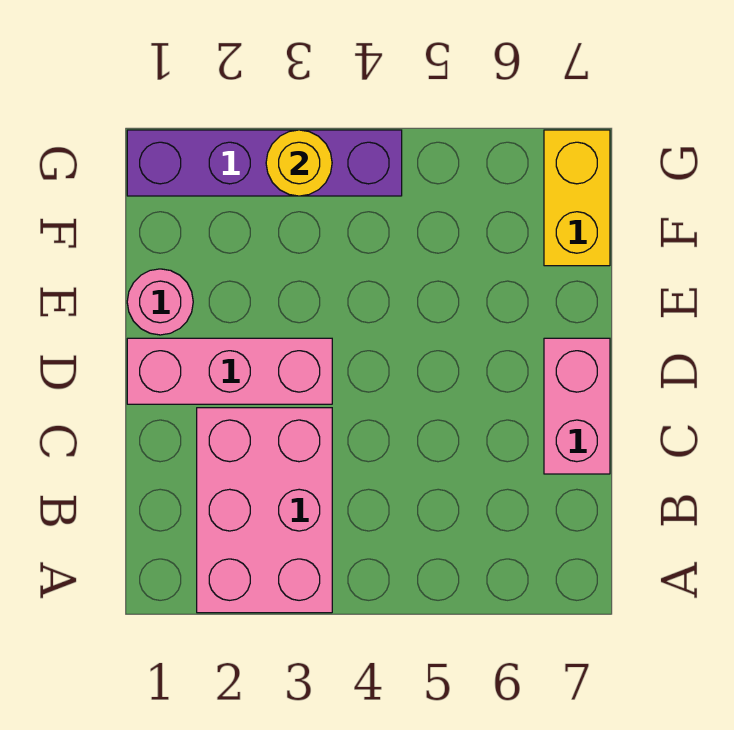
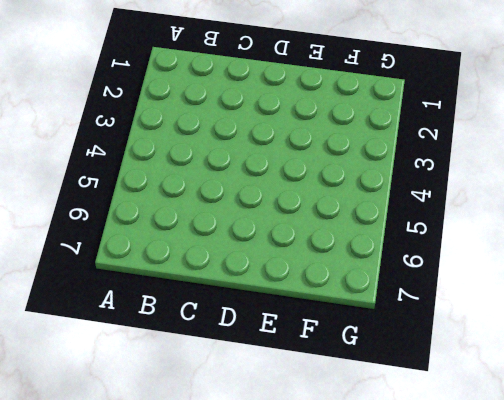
none -> pink brick A2:C3 level 1
none -> pink brick C7:D7 level 1

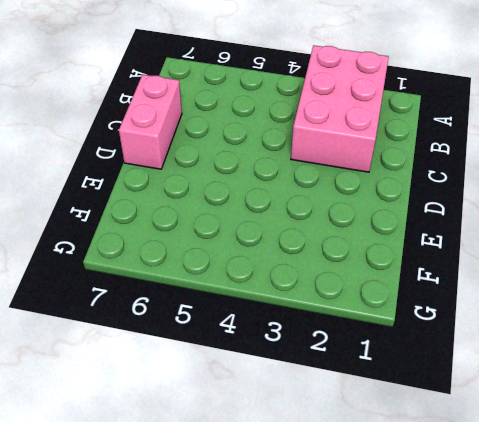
none -> pink brick D1:D3 level 1
none -> pink round brick E1 level 1

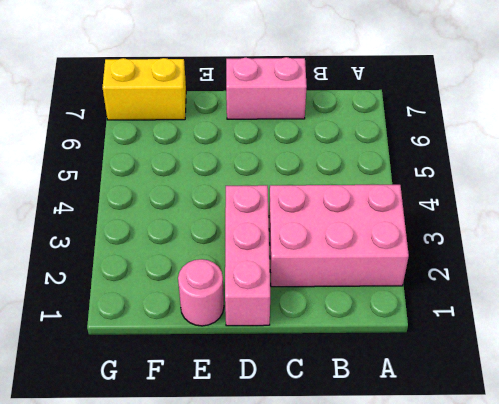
none -> purple brick G1:G4 level 1
none -> yellow round brick G3 level 2

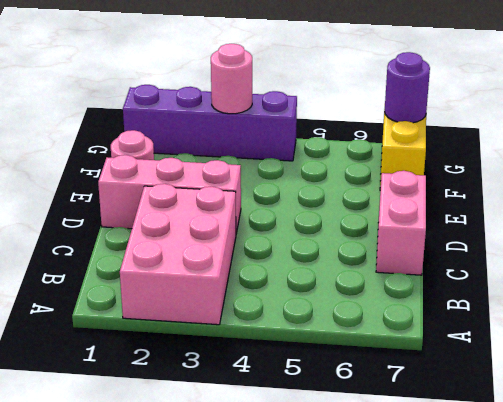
pink round brick G3 level 2 -> yellow round brick G3 level 2
purple round brick G7 level 2 -> none

